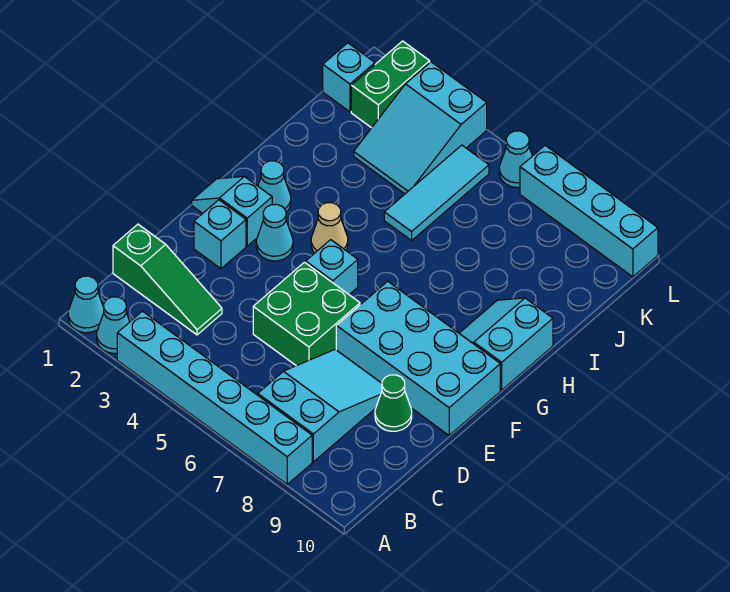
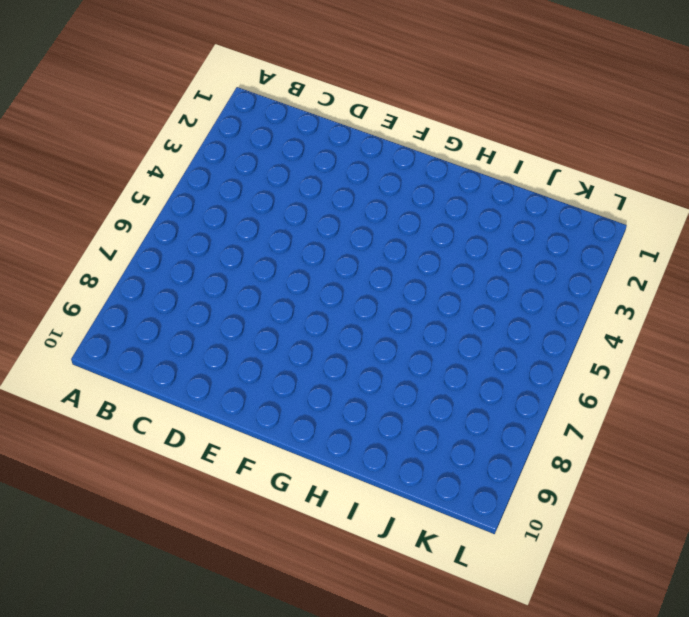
none -> cyan cone A1 level 1
none -> cyan cone A2 level 1
none -> cyan brick A3:A8 level 1

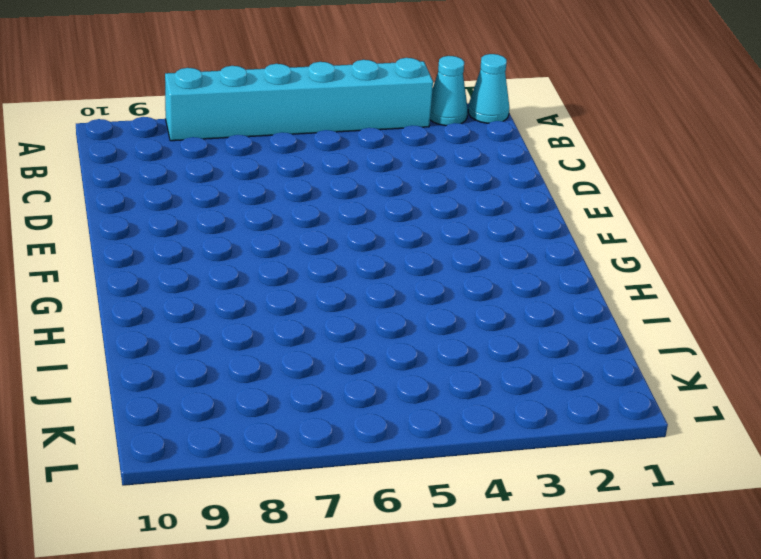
none -> cyan slope B7:D8 level 1 top B
none -> green slope C1:C3 level 1 top 1
none -> green brick D5:E6 level 1

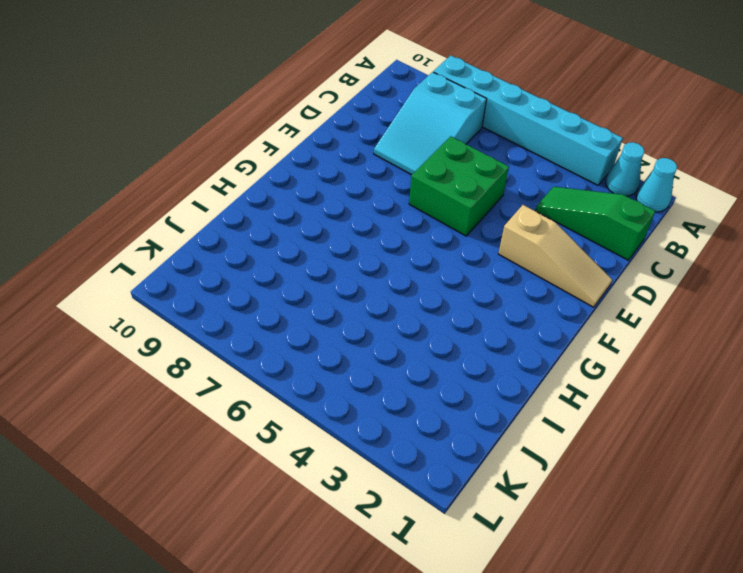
tan slope E1:E3 level 1 top 3 -> cyan brick E2 level 1
none -> green cone D9 level 1
none -> cyan brick E7:F10 level 1
none -> cyan slope F1:F2 level 1 top 2

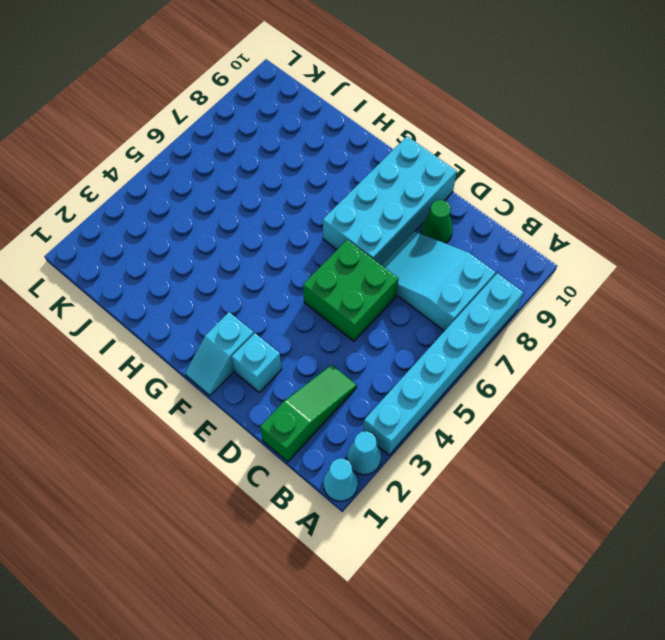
none -> cyan cone F3 level 1
none -> cyan brick F5 level 1
none -> cyan cone G2 level 1

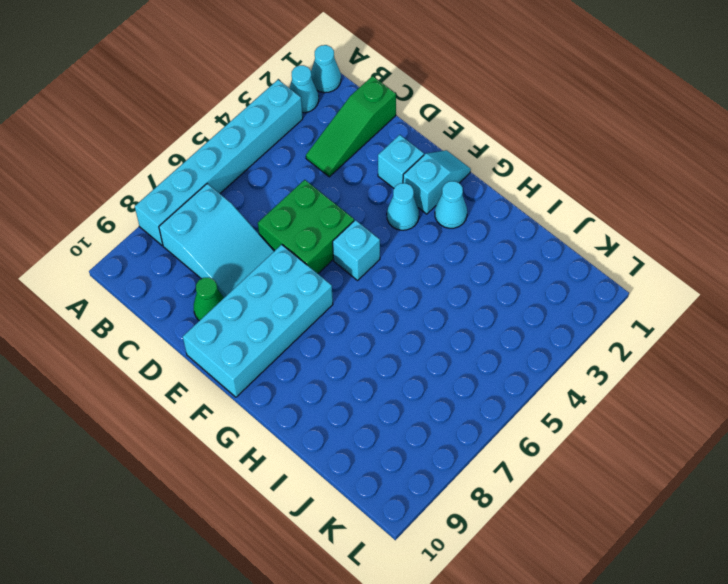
none -> tan cone G4 level 1
none -> cyan slope G9:H10 level 1 top 10
none -> cyan tile I5:K5 level 1

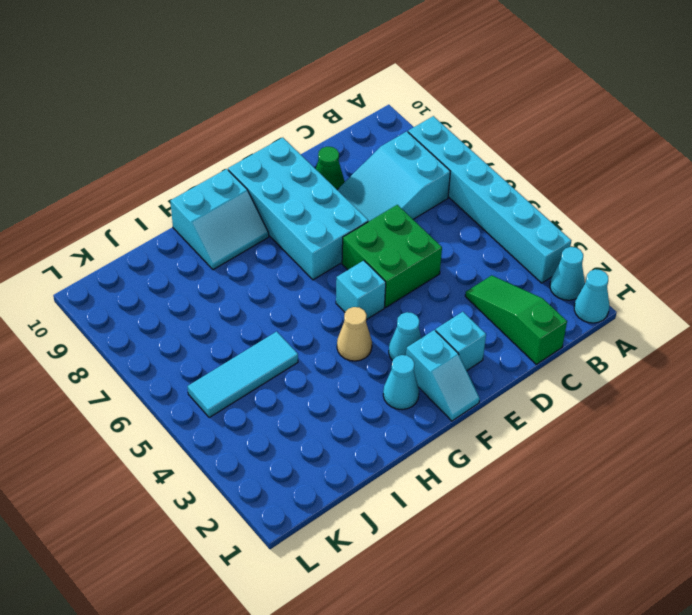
none -> cyan slope J3:L4 level 1 top L
none -> cyan brick K1 level 1
none -> green brick K2:L2 level 1

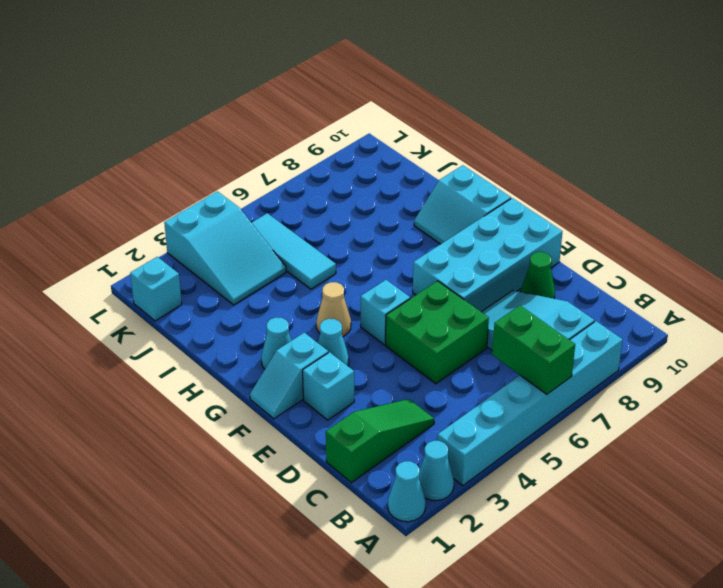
green brick A6:B6 level 2 -> green brick K2:L2 level 1
none -> cyan cone L6 level 1
none -> cyan brick L7:L10 level 1

